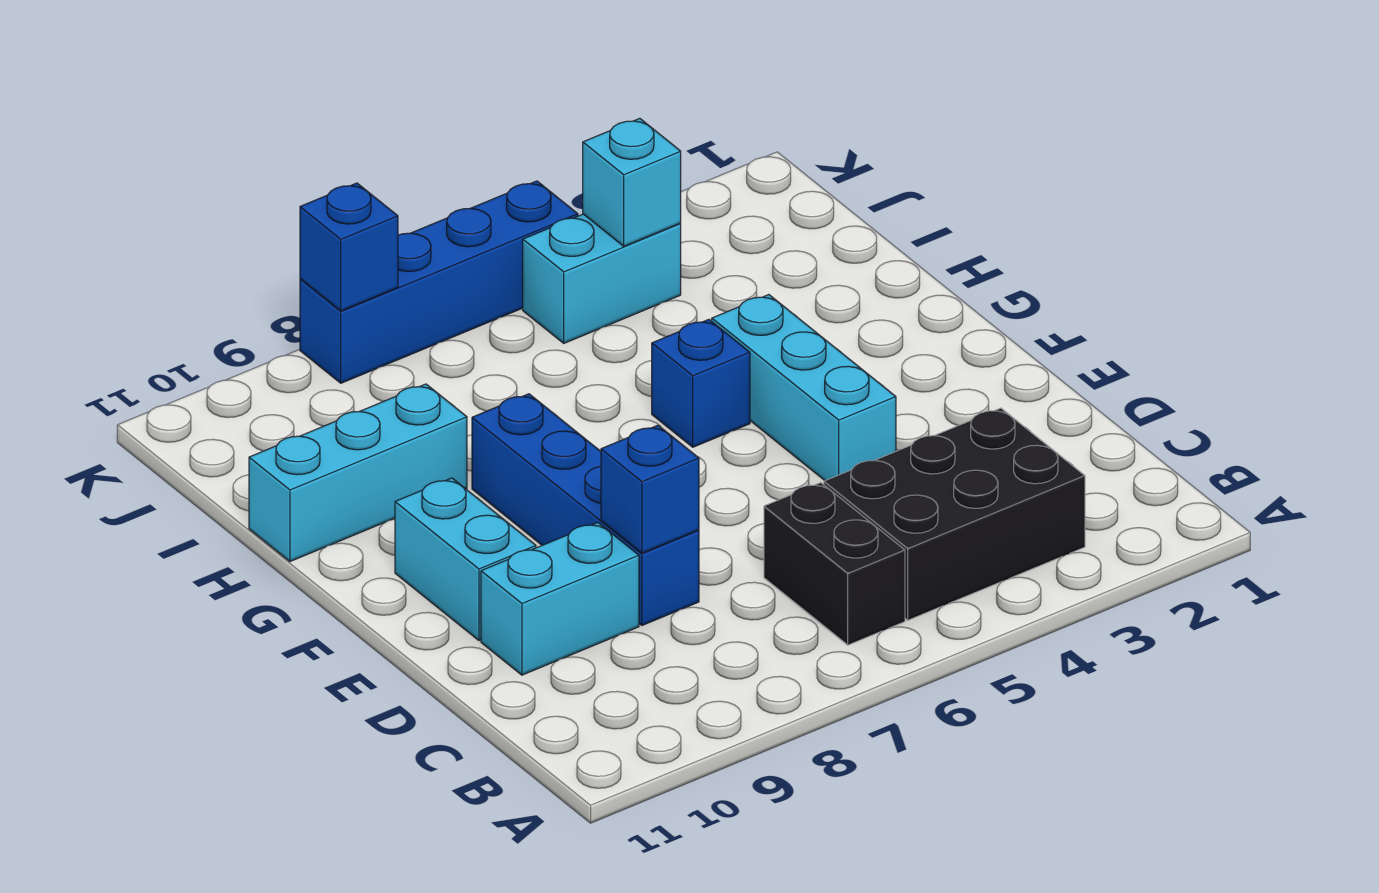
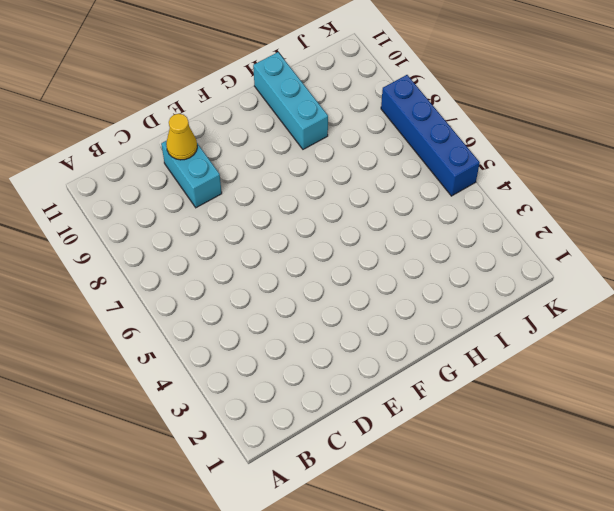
yellow cone D10 level 2 -> none
none -> black brick B3:C5 level 1
none -> black brick B6:C6 level 1
none -> blue brick D8:G8 level 1

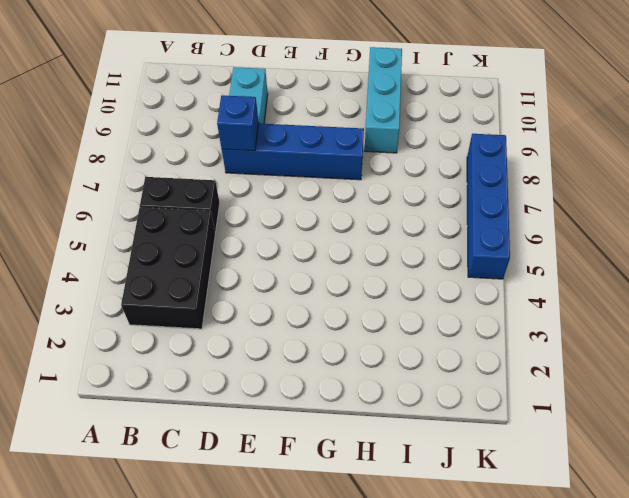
none -> cyan brick E4:G4 level 1
none -> cyan brick E10:F10 level 1
none -> blue brick G5 level 1

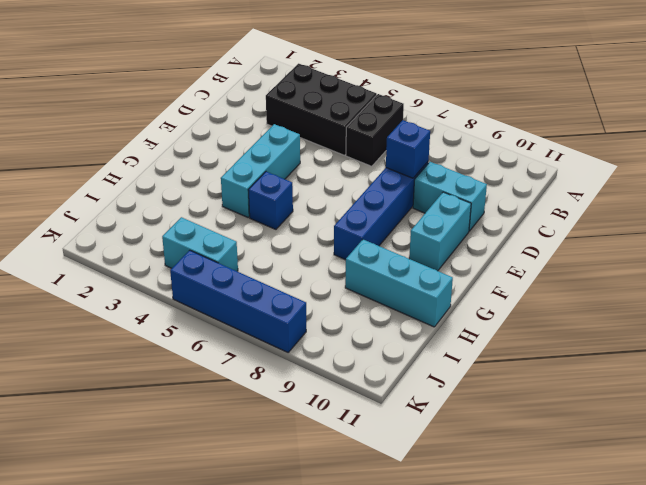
none -> cyan brick J4 level 2
none -> blue brick K8 level 2

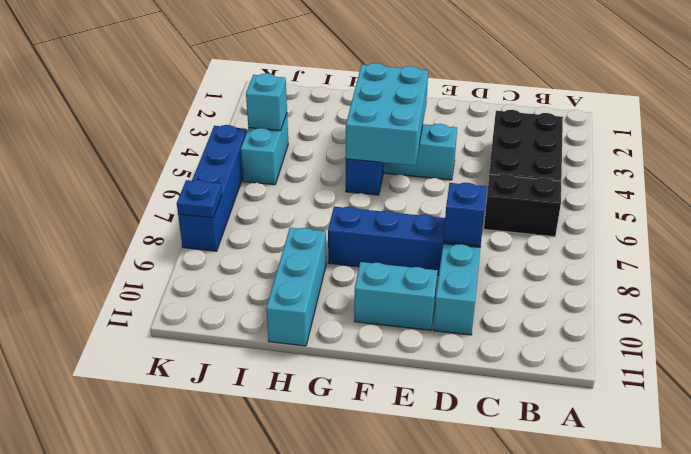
cyan brick F3:G5 level 2 -> none
blue plate K8 level 2 -> blue brick K8 level 2

